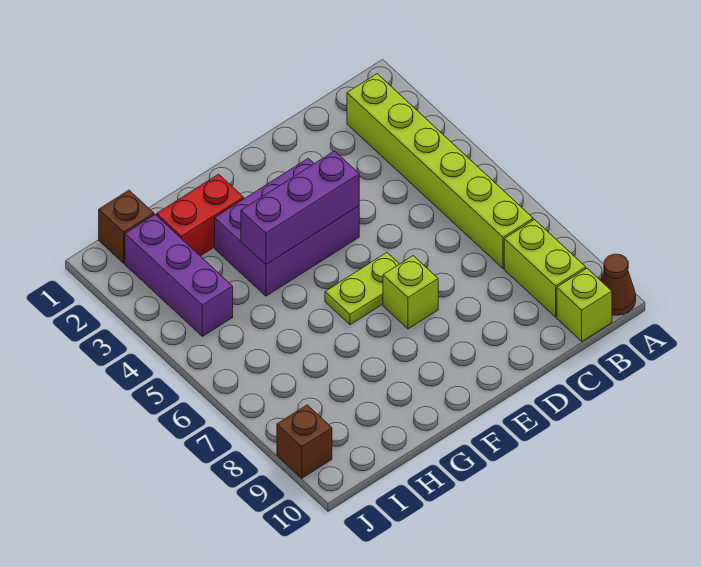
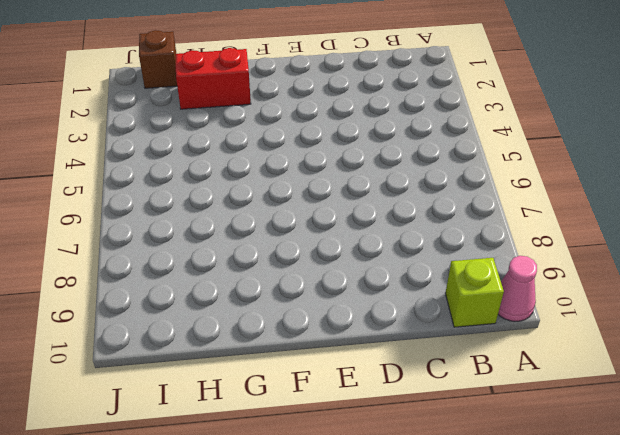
pink cone A10 level 1 -> brown cone A10 level 1
none -> lime brick B2:B7 level 1
none -> lime brick B8:B9 level 1
none -> purple brick E3:G4 level 1

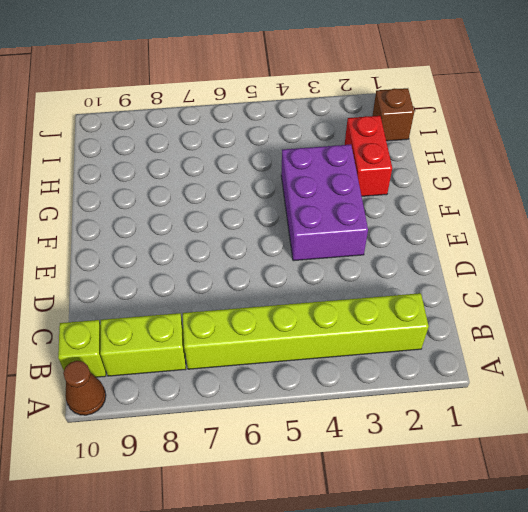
none -> lime plate E6:F6 level 1
none -> lime brick E7 level 1
none -> purple brick I2:I4 level 1

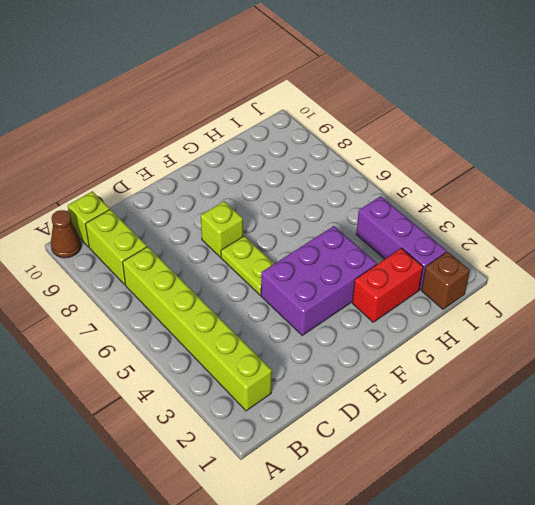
lime plate E5:E6 level 1 -> lime plate E6:F6 level 1
none -> brown brick J9 level 1
none -> purple brick E4:G4 level 2

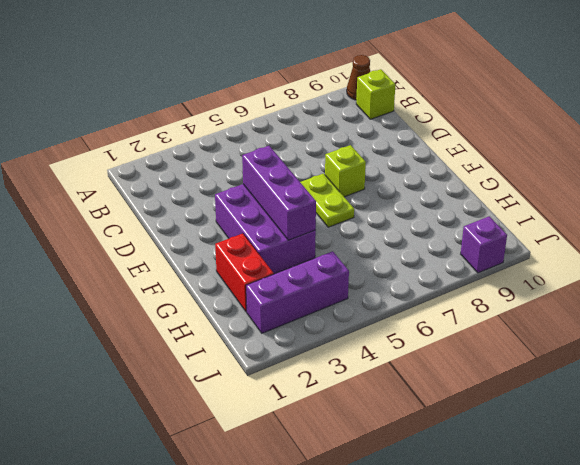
purple brick J9 level 1 -> brown brick J9 level 1
none -> lime brick B2:B7 level 1
none -> lime brick B8:B9 level 1
none -> brown brick I1 level 1

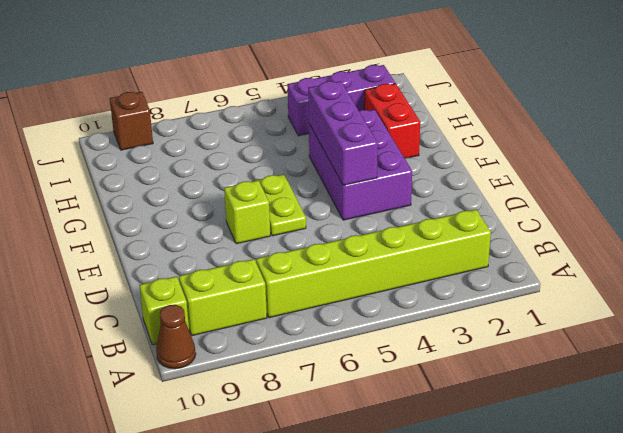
none -> brown brick I1 level 1

